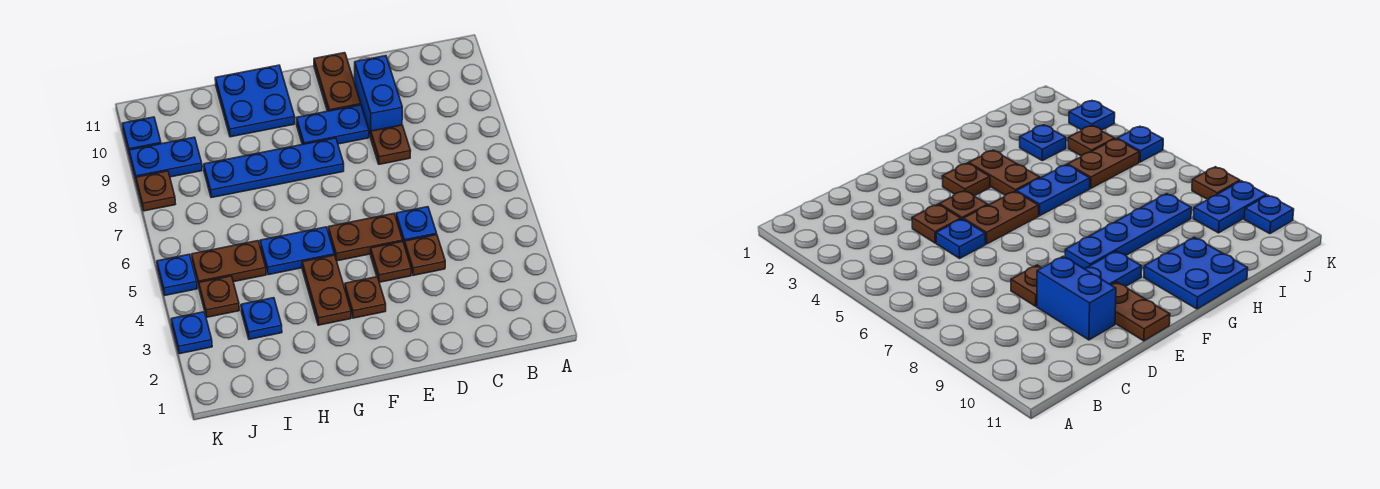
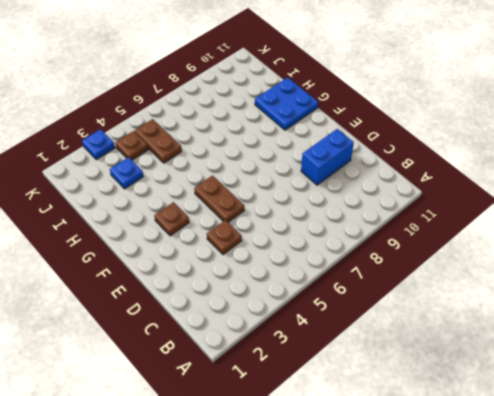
none -> blue plate D5 level 1
none -> brown plate D8 level 1
none -> brown plate E4 level 1

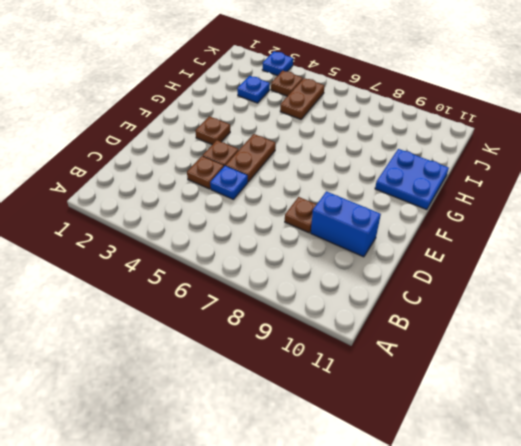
none -> blue plate E9:F9 level 1
none -> brown plate E10:E11 level 1
none -> blue plate F8:I8 level 1

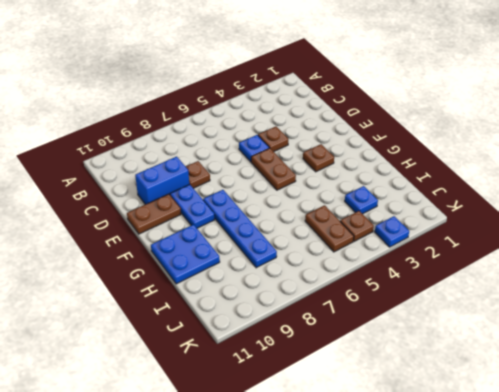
none -> brown plate E4 level 1
none -> brown plate G3:G4 level 1
none -> blue plate G5:H5 level 1

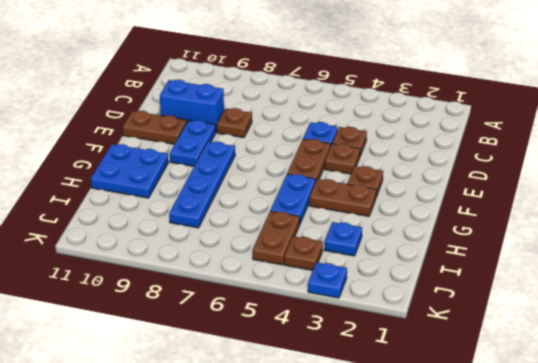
none -> blue plate J9:K9 level 1
none -> blue plate K5 level 1
none -> brown plate K8 level 1

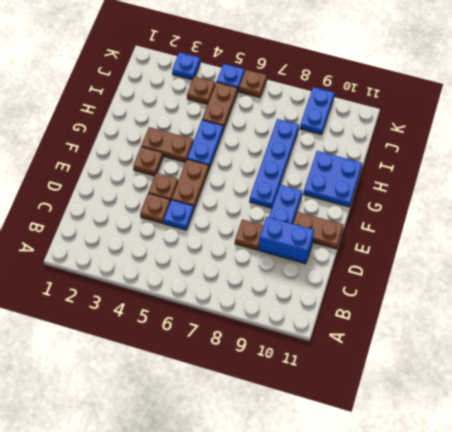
brown plate K6 level 1 -> brown plate K8 level 1
none -> blue plate I3 level 1
none -> blue plate K10 level 1

